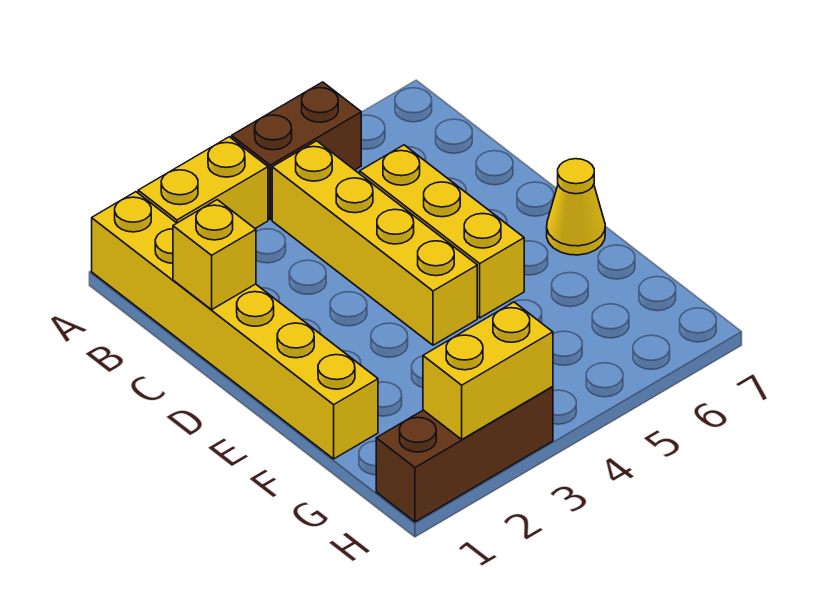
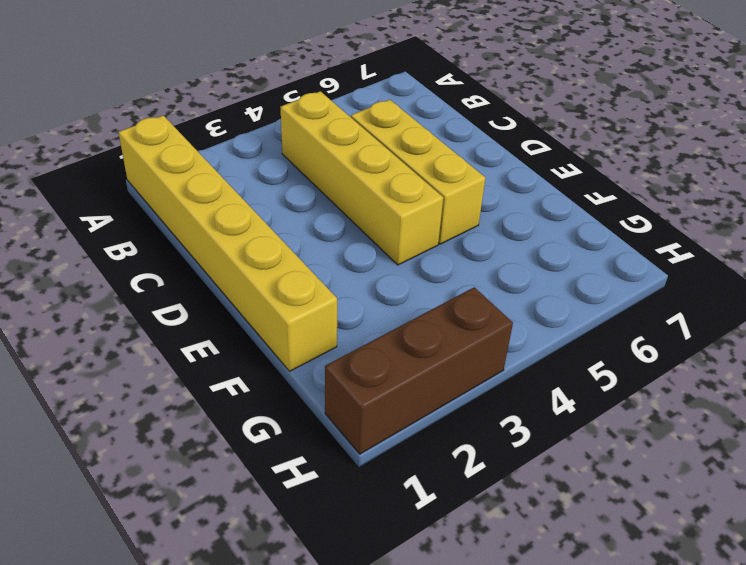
none -> yellow brick A2:A3 level 1
none -> brown brick A4:A5 level 1

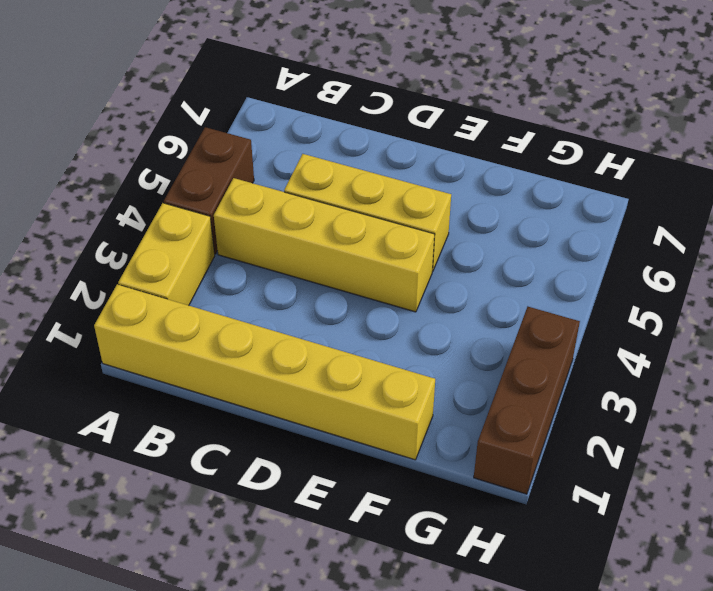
none -> yellow cone E7 level 1
none -> yellow brick C1 level 2

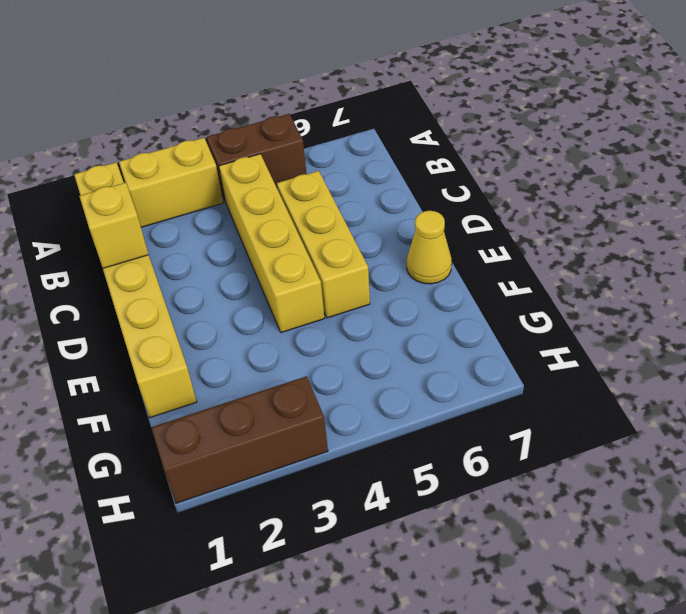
none -> yellow brick H2:H3 level 2

